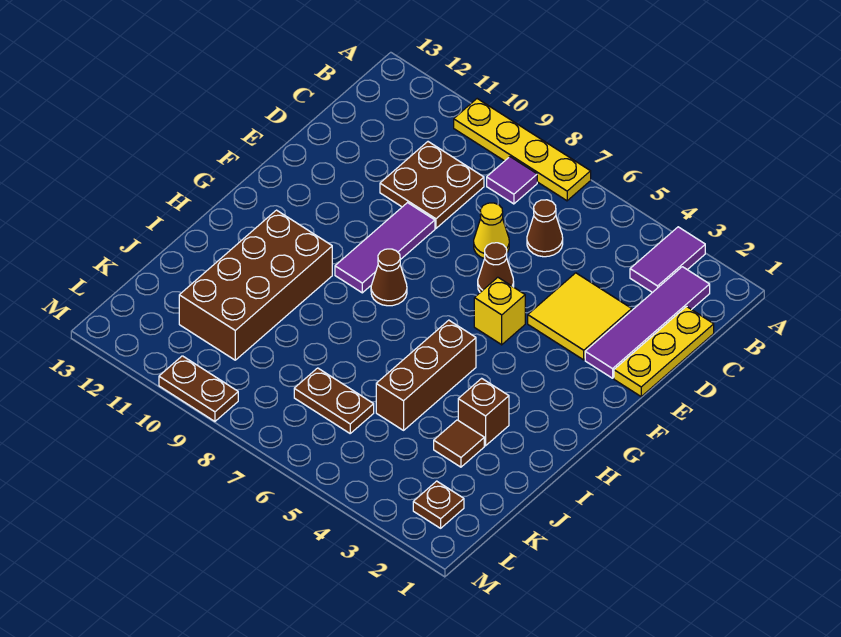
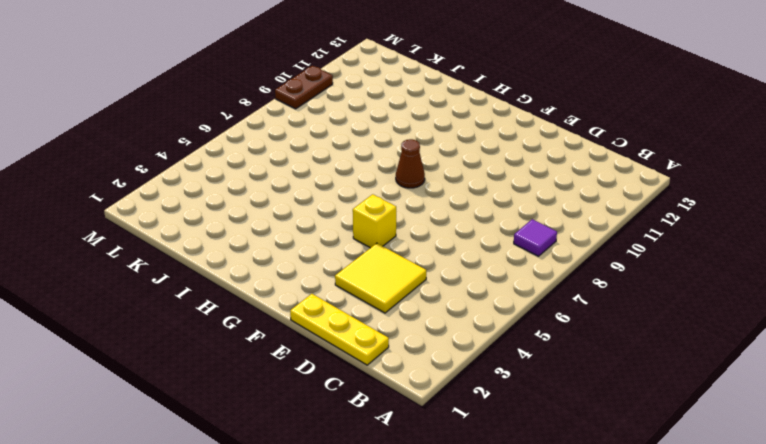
none -> purple tile A3:B3 level 1
none -> yellow plate A7:A10 level 1
none -> purple tile B2:E2 level 1

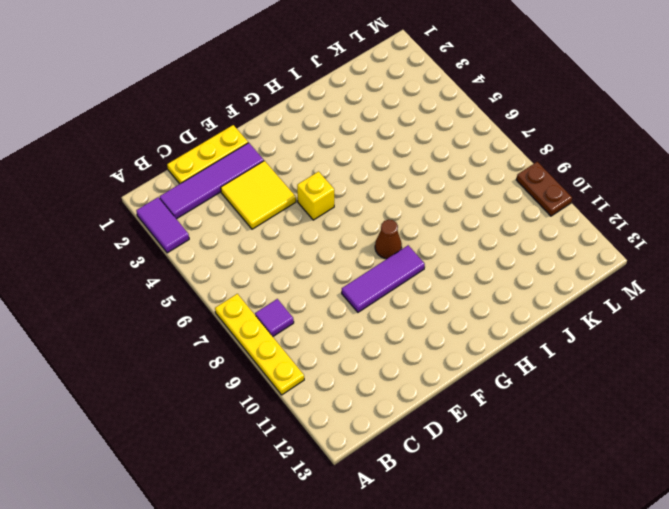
purple tile A2:A3 level 1 -> purple tile A3:B3 level 1
none -> brown cone C6 level 1
none -> brown plate C9:D10 level 1
none -> yellow cone D7 level 1

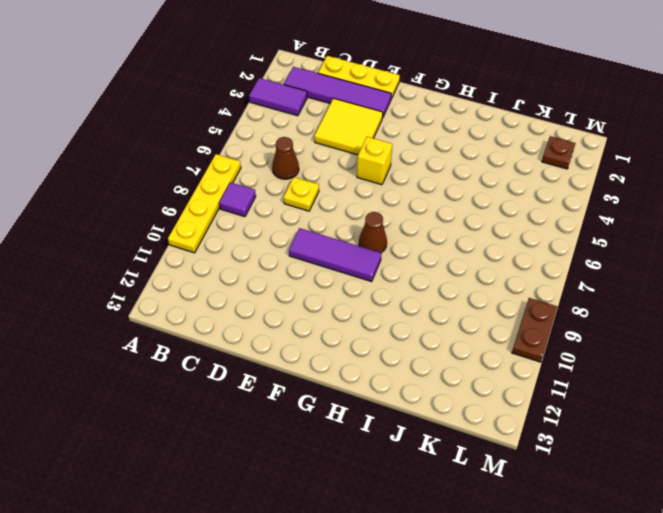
yellow plate D7 level 1 -> yellow cone D7 level 1
none -> brown plate C9:D10 level 1
none -> brown cone E6 level 1
none -> brown brick H5:J5 level 1

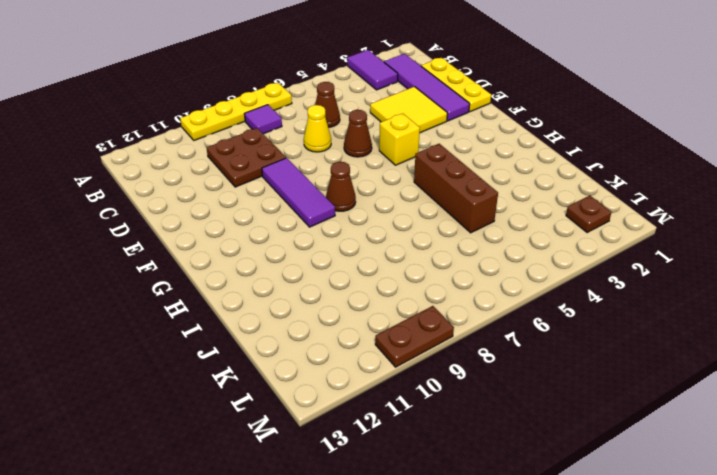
none -> brown brick H10:K11 level 1
none -> brown brick I3 level 1
none -> brown tile J3 level 1

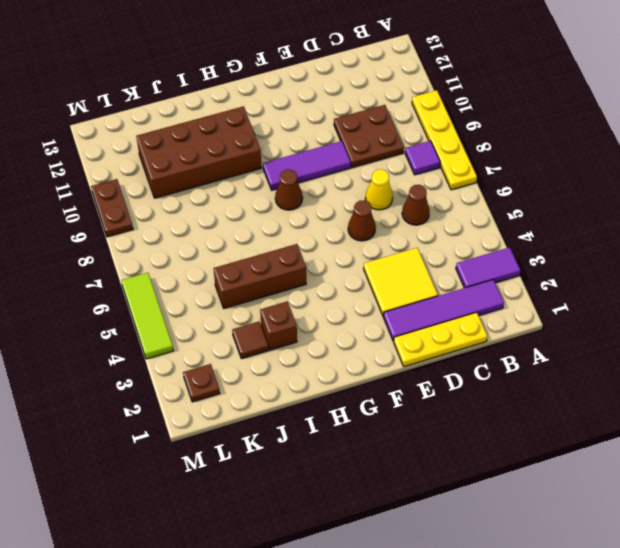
lime tile M4:M6 level 1 -> none
none -> yellow brick F5 level 1
none -> brown plate K6:K7 level 1

